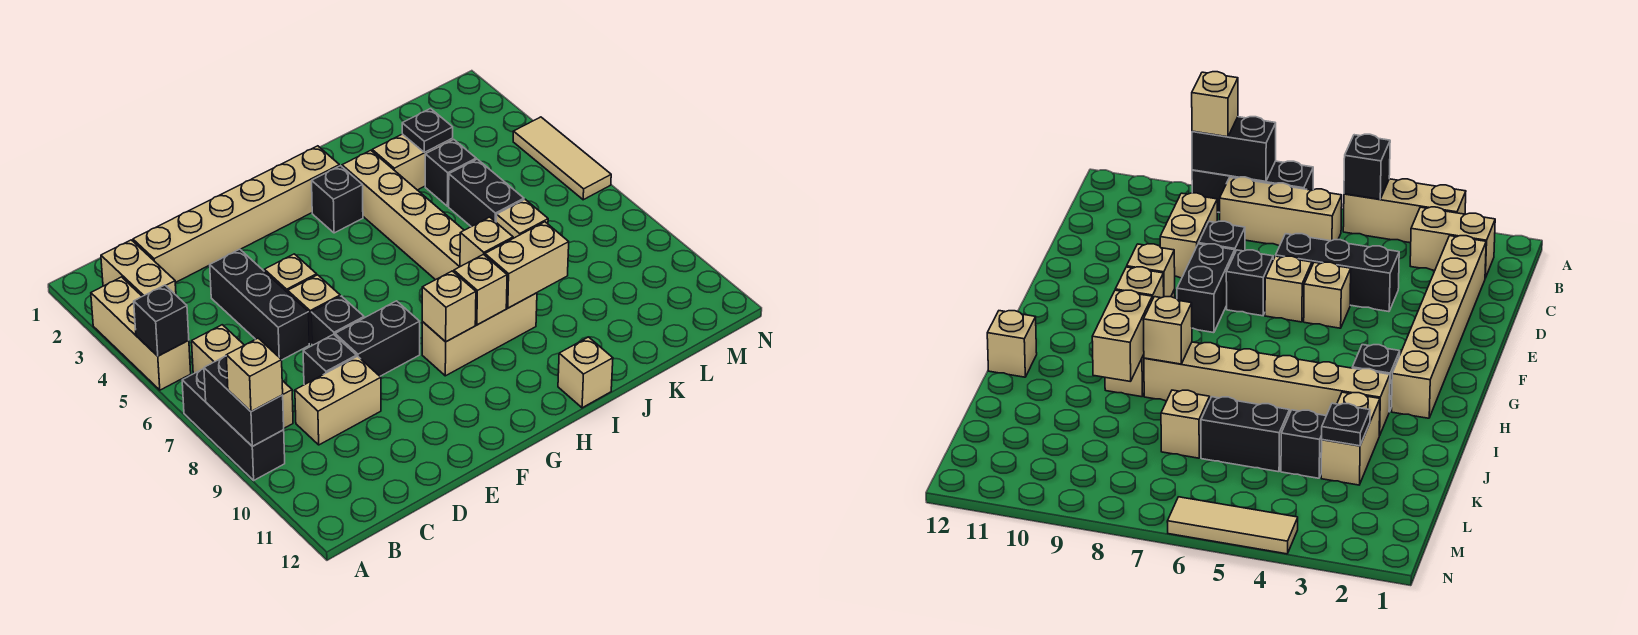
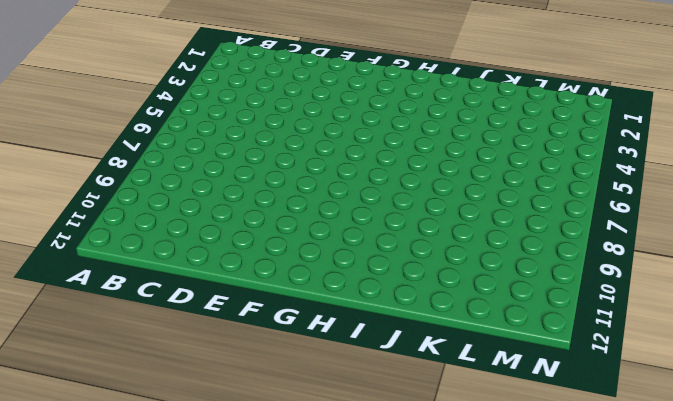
none -> tan brick A3:A5 level 1
none -> black brick A7:A9 level 1
none -> tan brick B2:B3 level 1

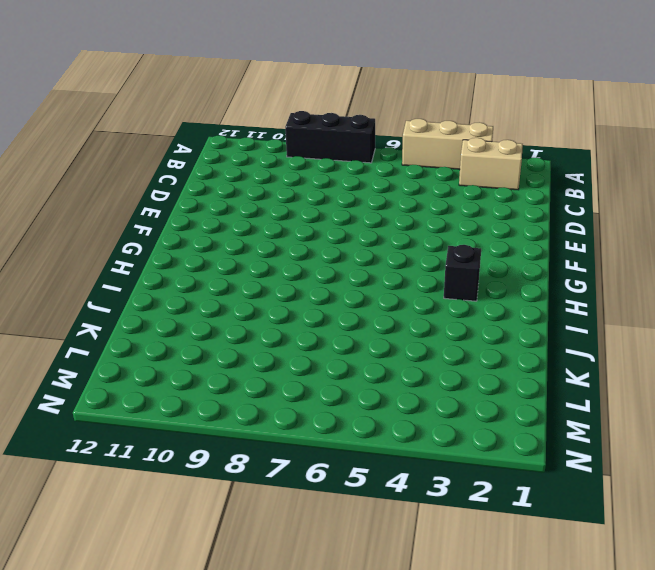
none -> tan brick B6:B8 level 1
none -> tan brick C2:H2 level 1
none -> tan brick C9:D9 level 1

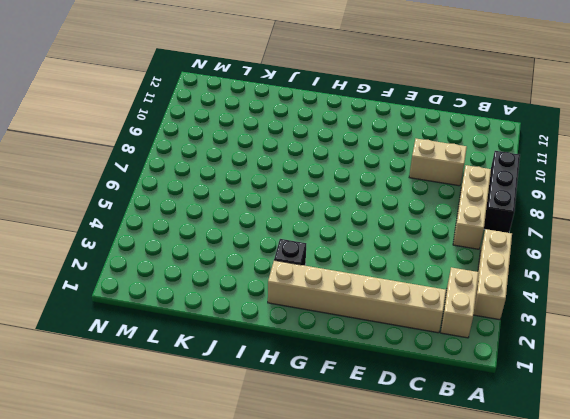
none -> black brick D4:D6 level 1
none -> black brick D8 level 1
none -> tan brick E5 level 1

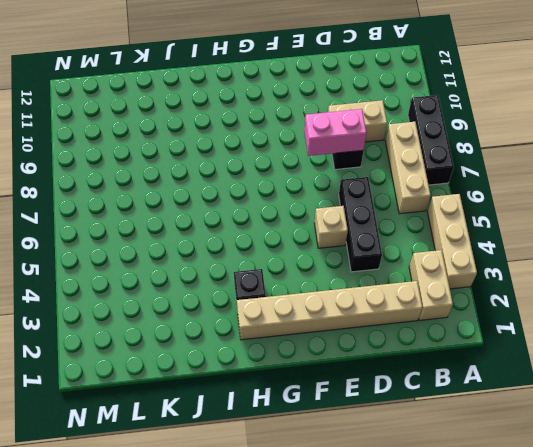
pink brick D8:E8 level 2 -> none
none -> tan brick E6 level 1
none -> black brick E7 level 1
none -> black brick E8:F8 level 1

